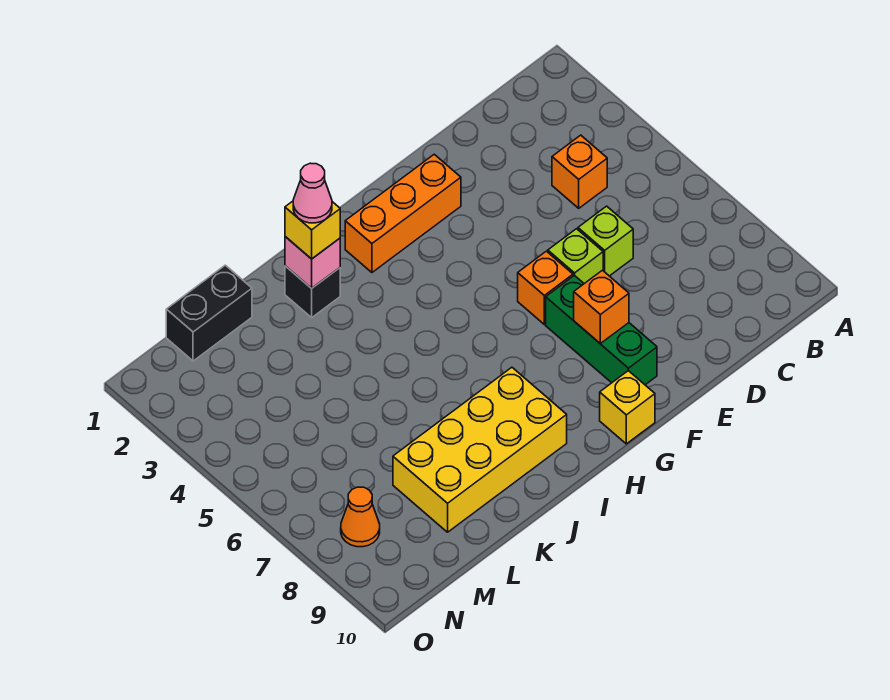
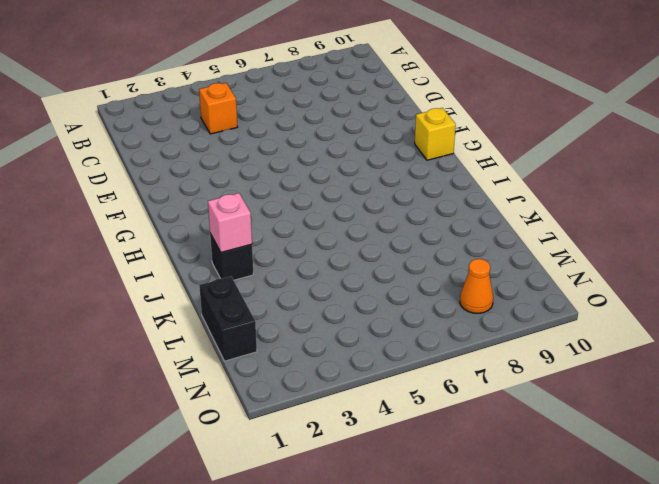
none -> lime brick D6 level 1
none -> lime brick E6 level 1
none -> orange brick F2:H2 level 1

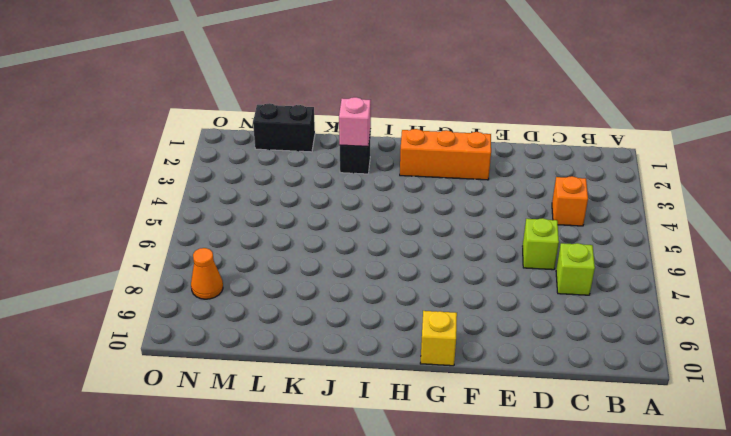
lime brick C7 level 1 -> lime brick E6 level 1
none -> orange brick F6 level 1
none -> green brick F7:F9 level 1
none -> yellow brick I8:L9 level 1

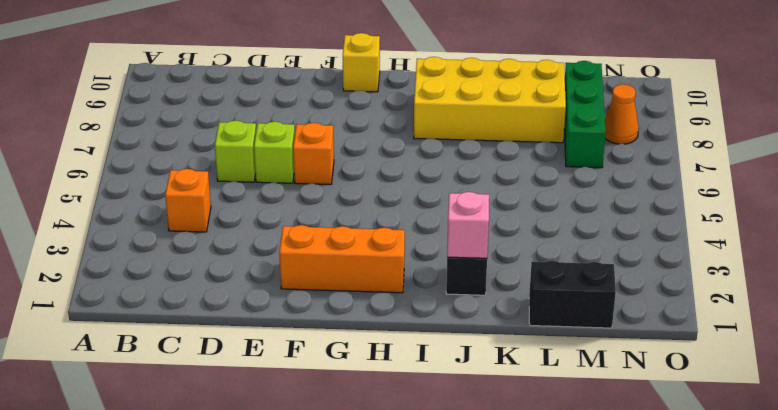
green brick M7:M9 level 1 -> green brick F7:F9 level 1
none -> orange brick F8 level 2
none -> yellow brick J2 level 3
none -> pink cone J2 level 4

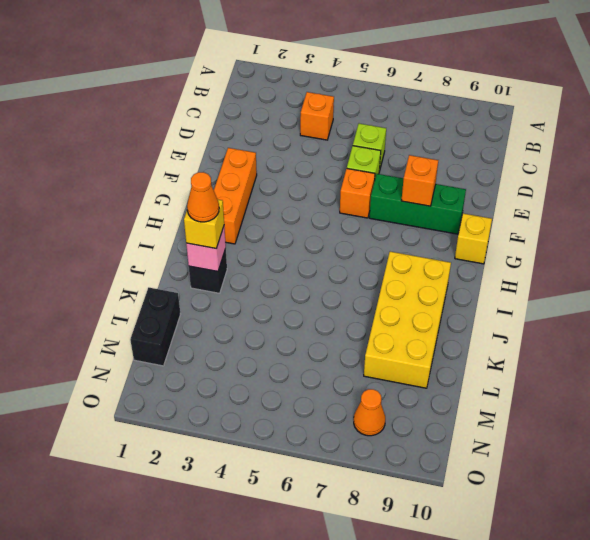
orange cone J2 level 4 -> pink cone J2 level 4

